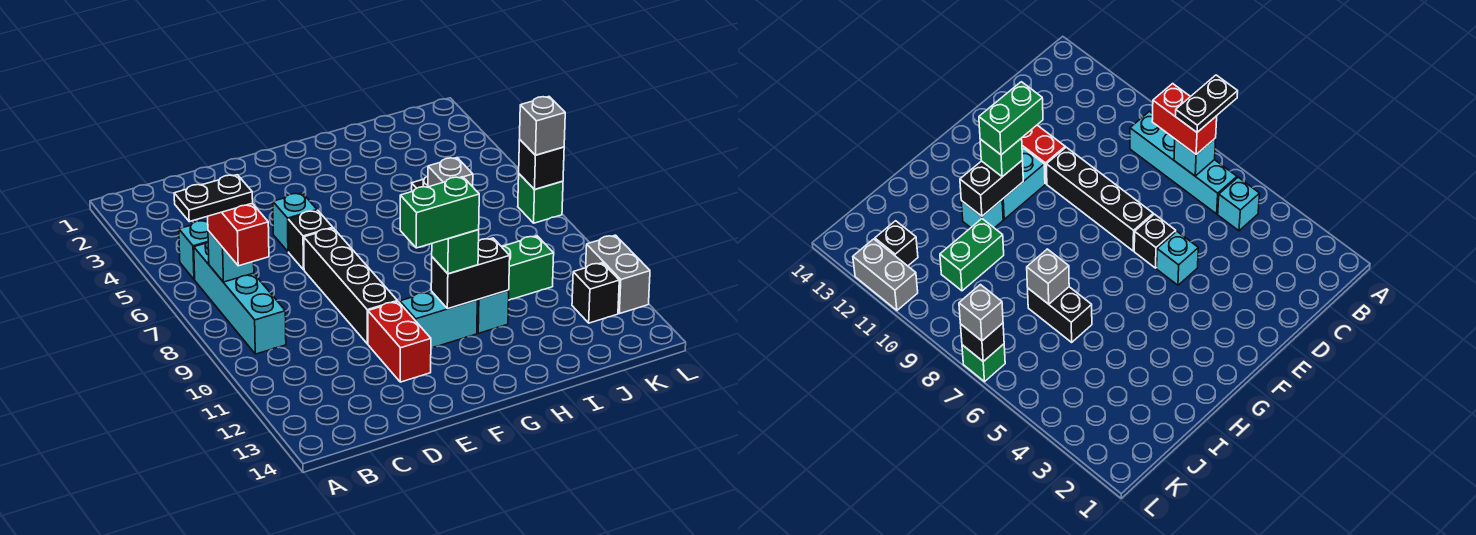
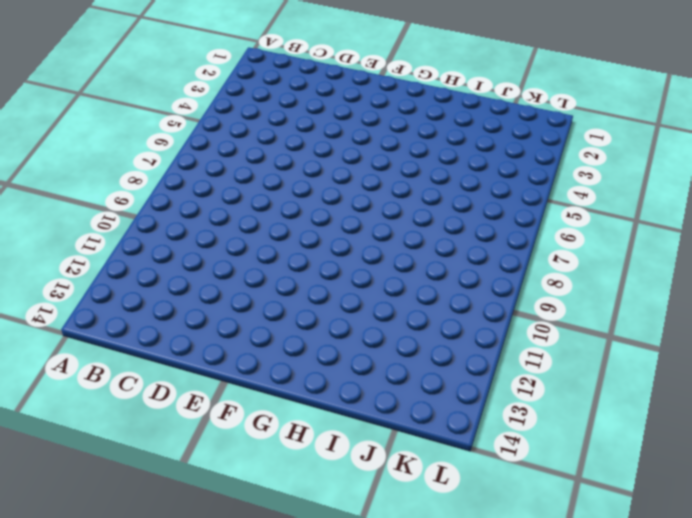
none -> cyan brick B5 level 1
none -> cyan brick B6:B9 level 1
none -> cyan brick E5 level 1

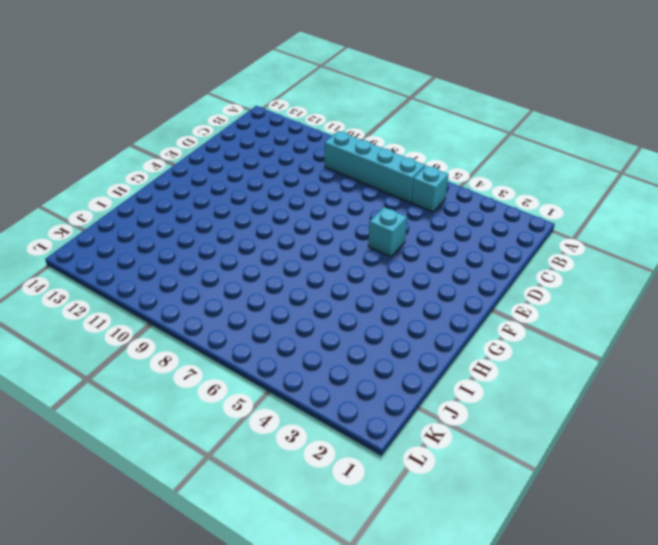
none -> black brick E6 level 1
none -> black brick E7:E10 level 1
none -> red brick E11:E12 level 1

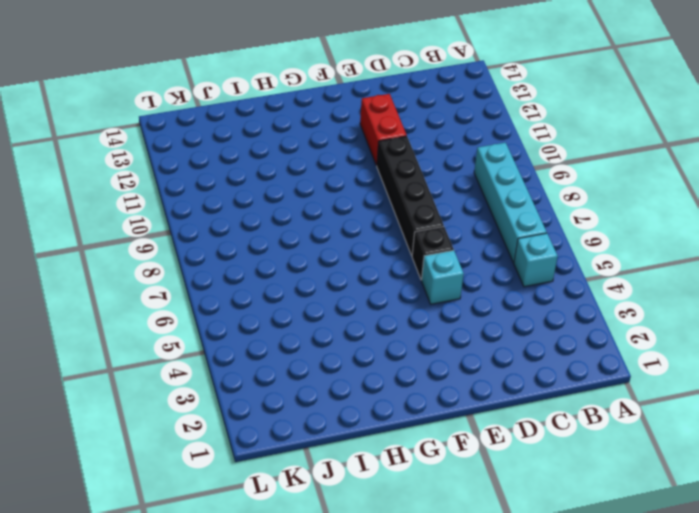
none -> cyan brick F11:G11 level 1
none -> cyan brick H11 level 1
none -> black brick I6:I7 level 1

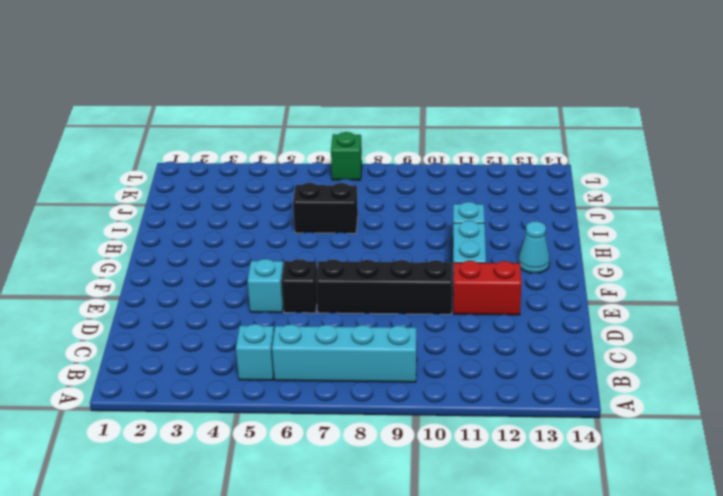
cyan cone G13 level 1 -> none
none -> green brick I10:J10 level 1
none -> black brick K12 level 1
none -> grey brick L11:L12 level 1

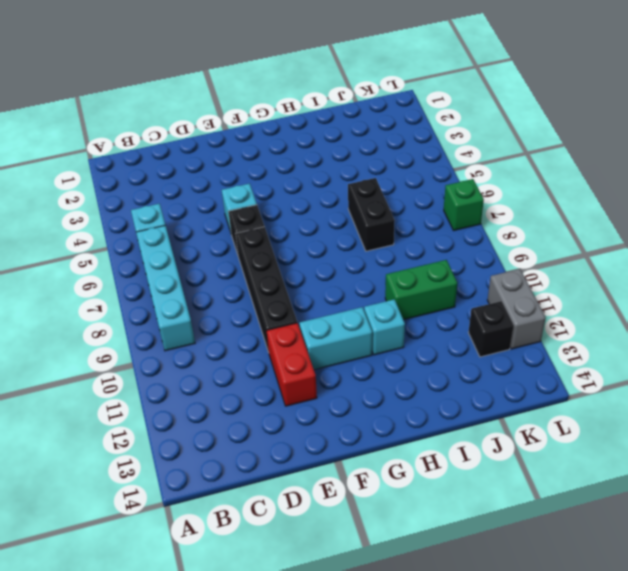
none -> cyan brick B7 level 2
none -> black brick G11:H11 level 2
none -> grey brick I7 level 2

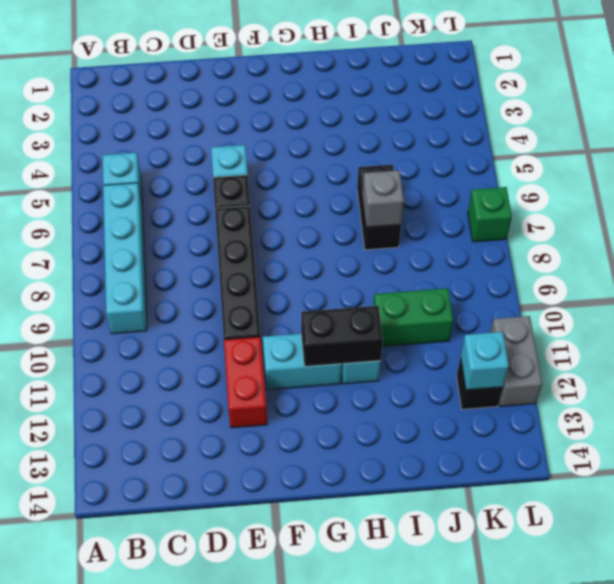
cyan brick K12 level 2 -> cyan brick B7 level 2
none -> black brick L7 level 2
none -> red brick B7:B8 level 3
none -> green brick G11 level 3

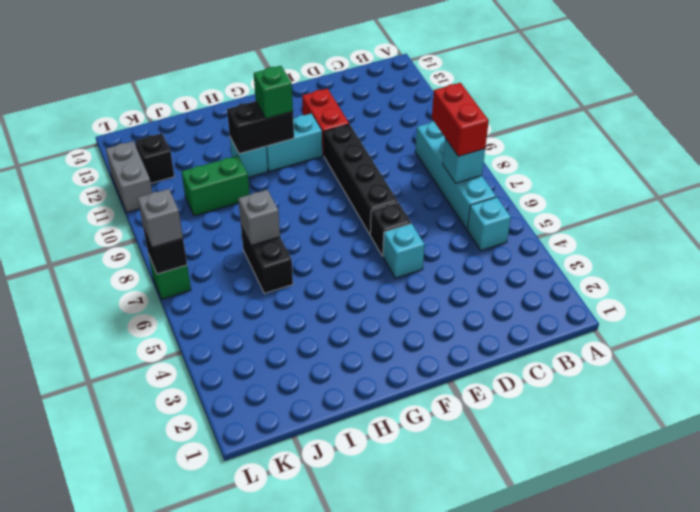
none -> black plate A7:B7 level 4
none -> green brick F11:G11 level 4

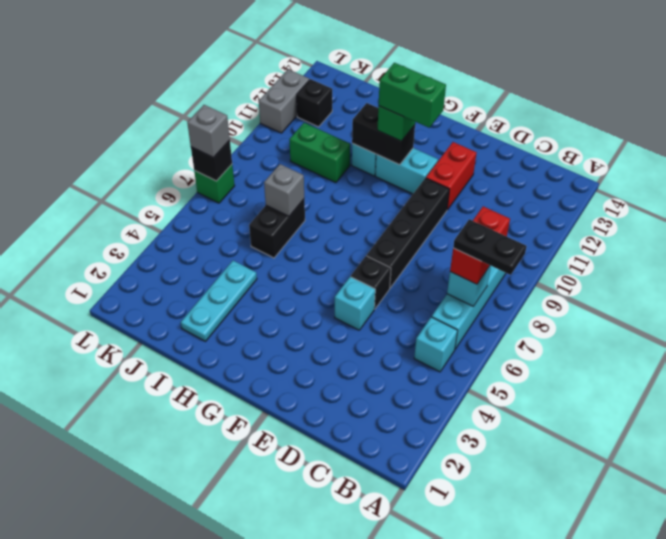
cyan plate I2:I4 level 1 -> none

